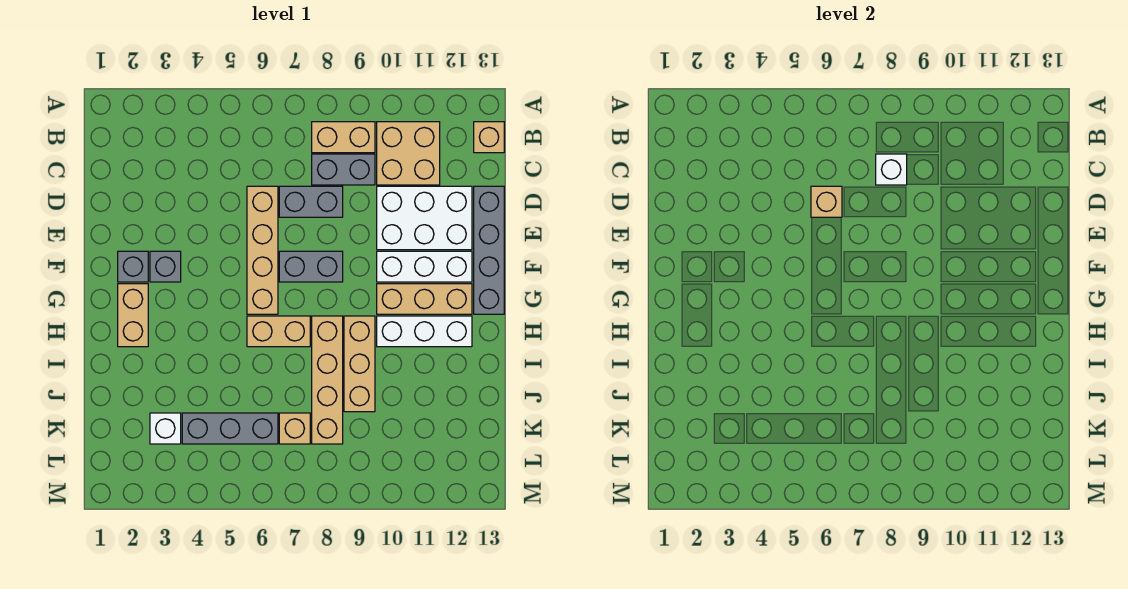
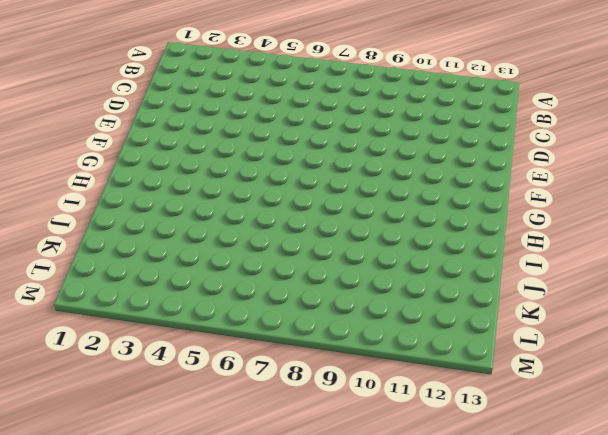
none -> tan brick B8:B9 level 1
none -> tan brick B10:C11 level 1
none -> tan brick B13 level 1

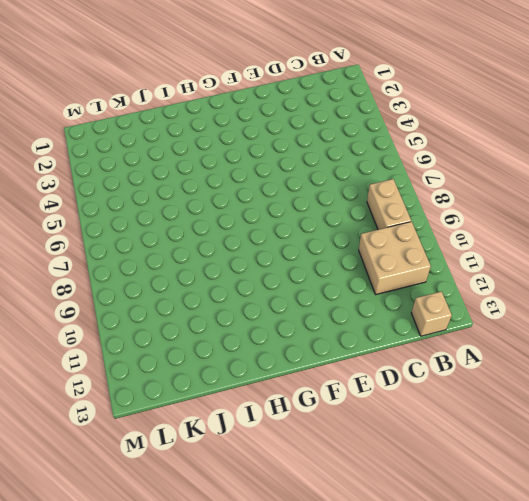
none -> grey brick C8:C9 level 1
none -> tan brick D6:G6 level 1
none -> grey brick D7:D8 level 1

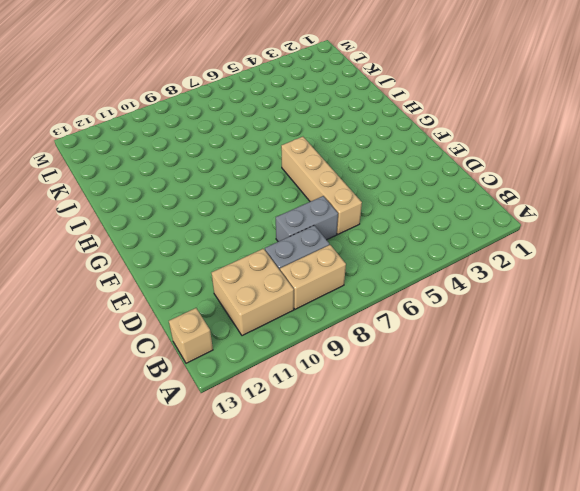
none -> white brick D10:E12 level 1
none -> grey brick D13:G13 level 1
none -> grey brick F2 level 1

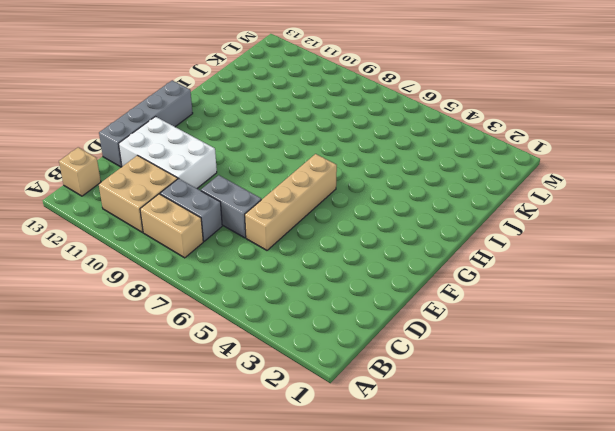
none -> grey brick F2 level 1
none -> grey brick F3 level 1
none -> grey brick F7:F8 level 1

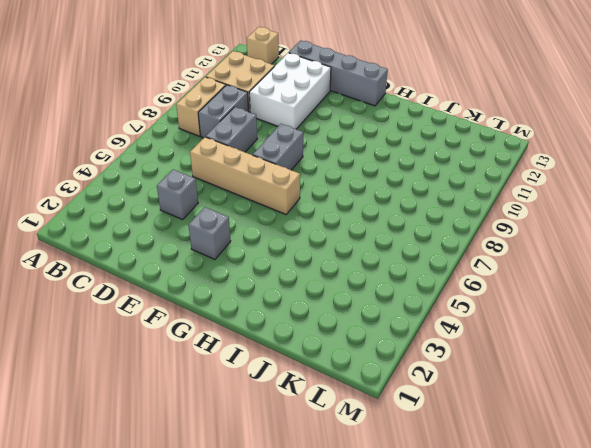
grey brick D4 level 1 -> grey brick F2 level 1
none -> white brick F10:F12 level 1
none -> tan brick G2:H2 level 1
none -> tan brick G10:G12 level 1

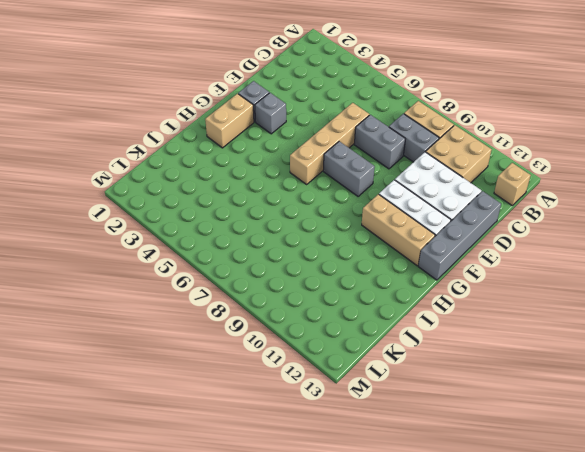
none -> tan brick H6:H7 level 1
none -> tan brick H8:K8 level 1
none -> tan brick H9:J9 level 1

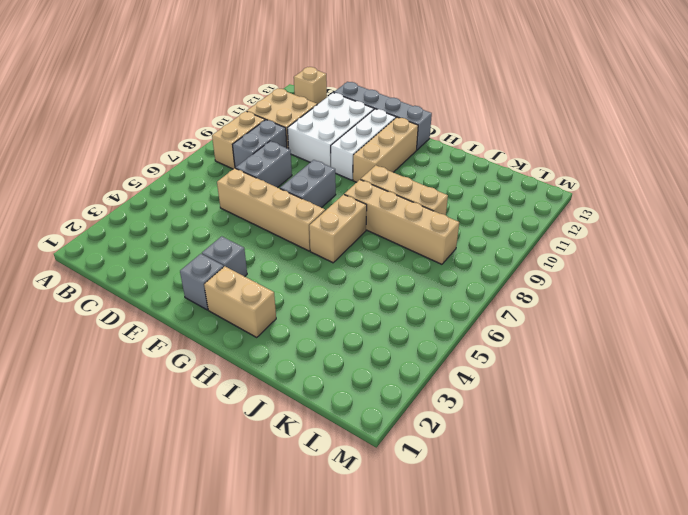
none -> white brick H10:H12 level 1
none -> white brick K3 level 1
none -> grey brick K4:K6 level 1

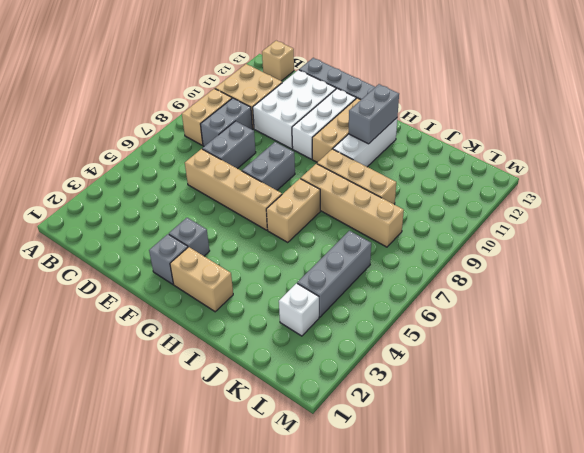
grey brick H11:H12 level 2 -> none
none -> tan brick K7 level 1
none -> white brick C8 level 2
none -> tan brick D6 level 2

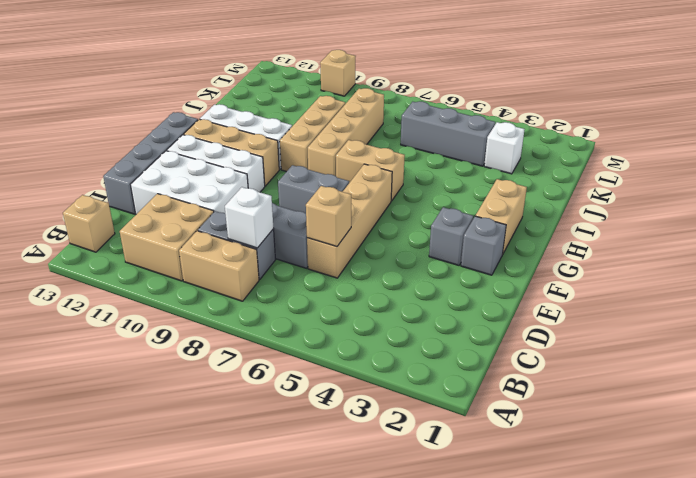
tan brick M10 level 1 -> tan brick K7 level 1

